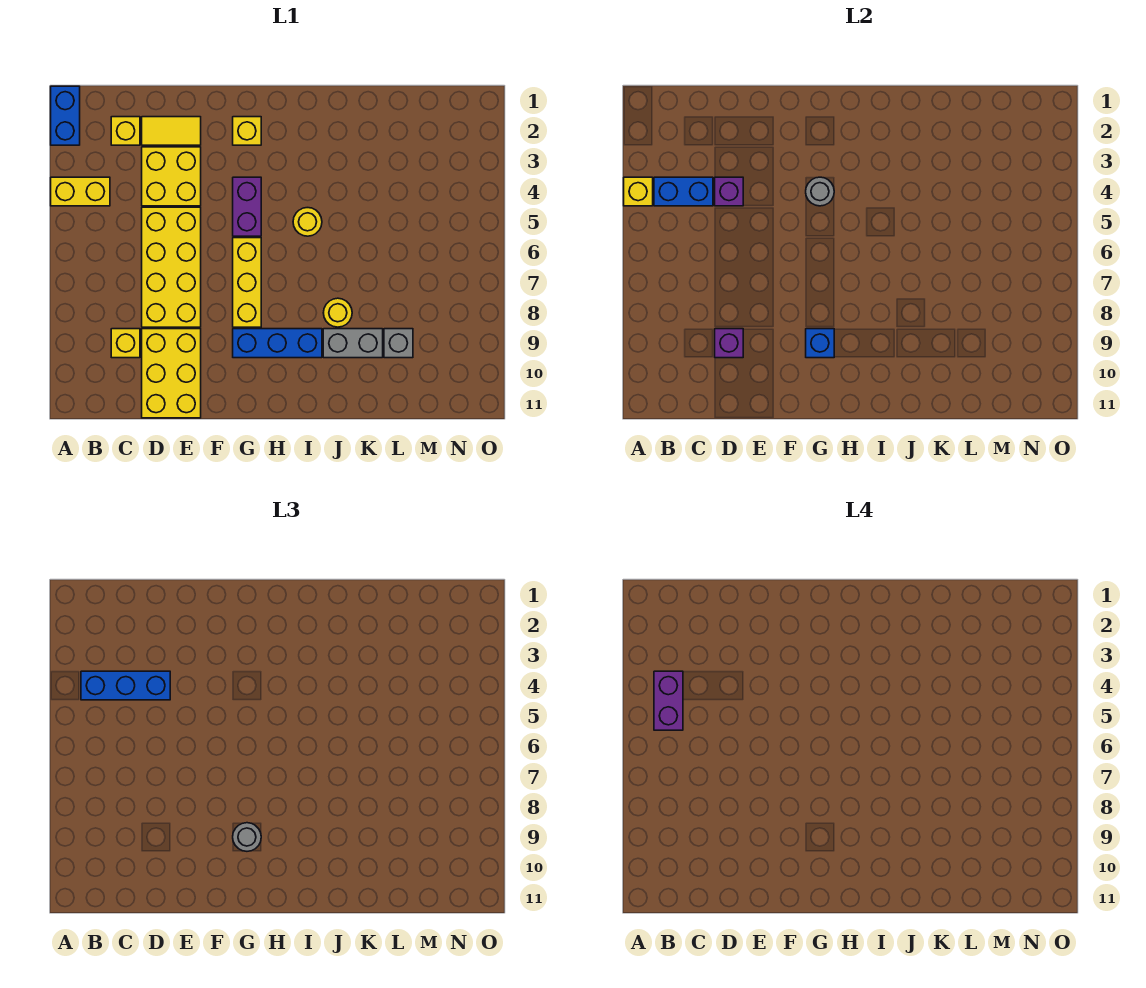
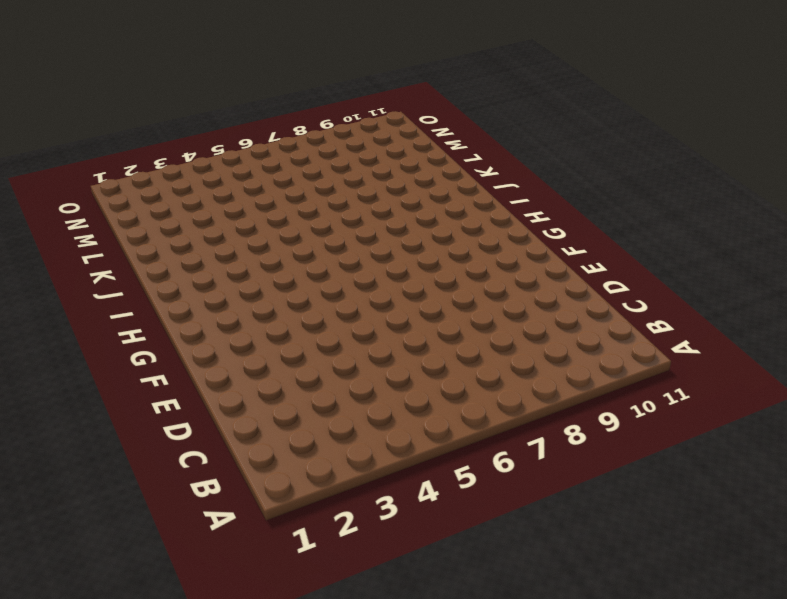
none -> blue brick A1:A2 level 1
none -> yellow brick A4:B4 level 1
none -> yellow brick C2 level 1

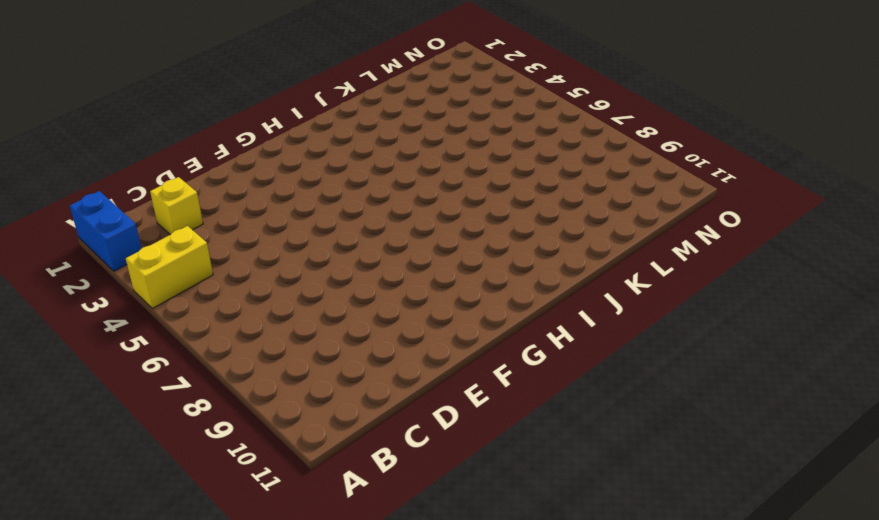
none -> yellow brick C9 level 1
none -> yellow tile D2:E2 level 1
none -> yellow brick D3:E4 level 1

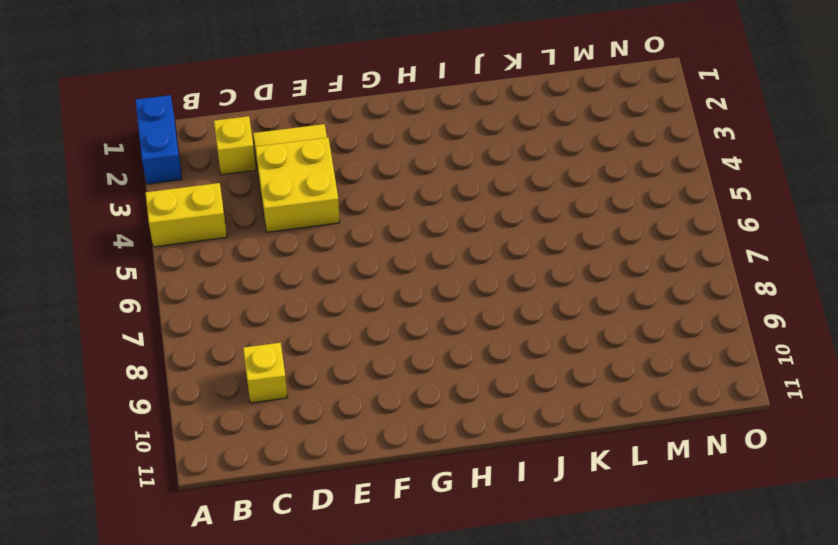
none -> yellow brick D5:E8 level 1
none -> yellow brick D9:E11 level 1
none -> yellow brick G2 level 1

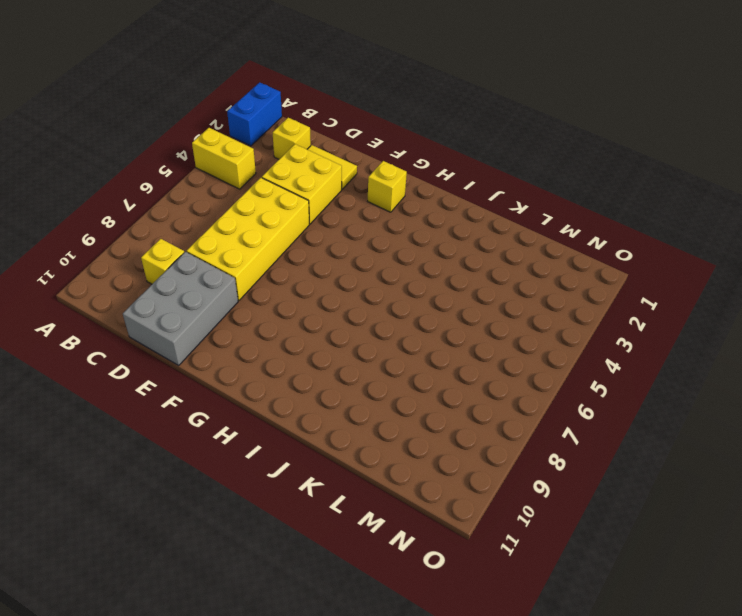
grey brick D9:E11 level 1 -> yellow brick D9:E11 level 1
none -> purple brick G4:G5 level 1
none -> yellow brick G6:G8 level 1
none -> blue brick G9:I9 level 1

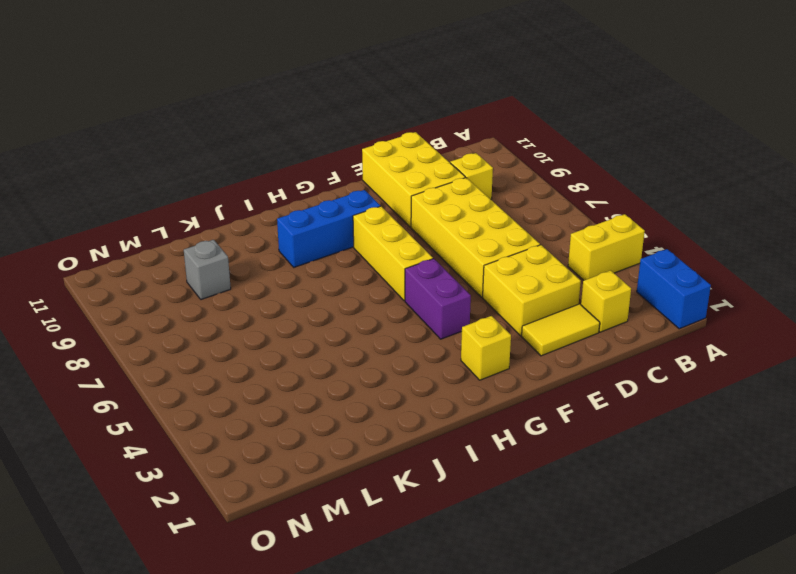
none -> yellow round brick I5 level 1
none -> yellow round brick J8 level 1
none -> grey brick J9:K9 level 1

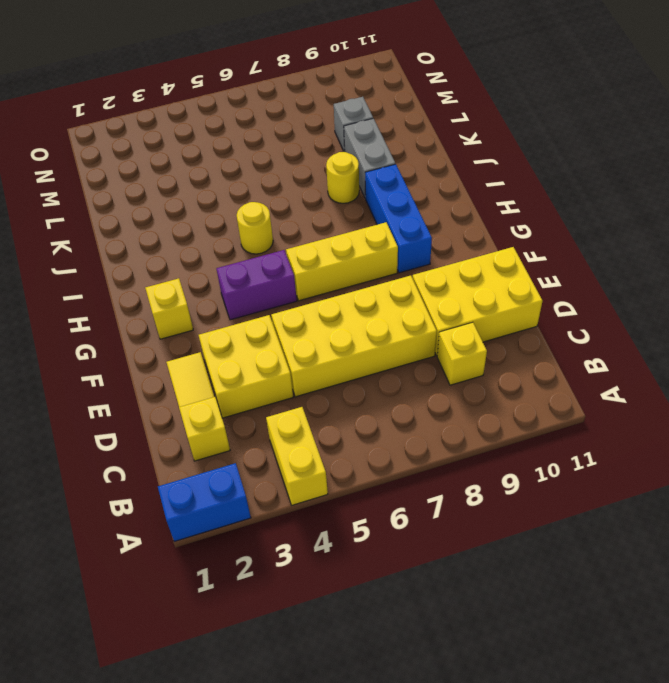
none -> yellow brick A4 level 2
none -> blue brick B4:C4 level 2
none -> purple brick D4 level 2

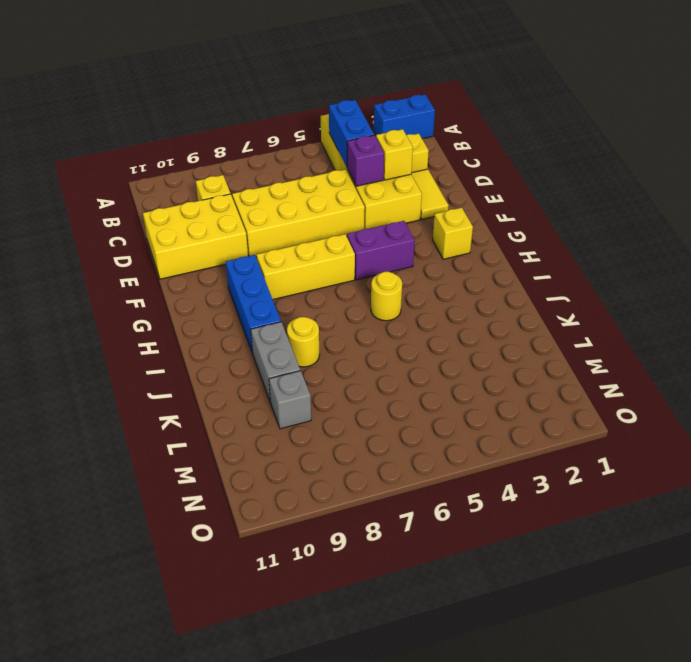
yellow brick D3 level 2 -> yellow brick A4 level 2
none -> purple brick D9 level 2
none -> grey round brick G4 level 2
none -> blue brick G9 level 2

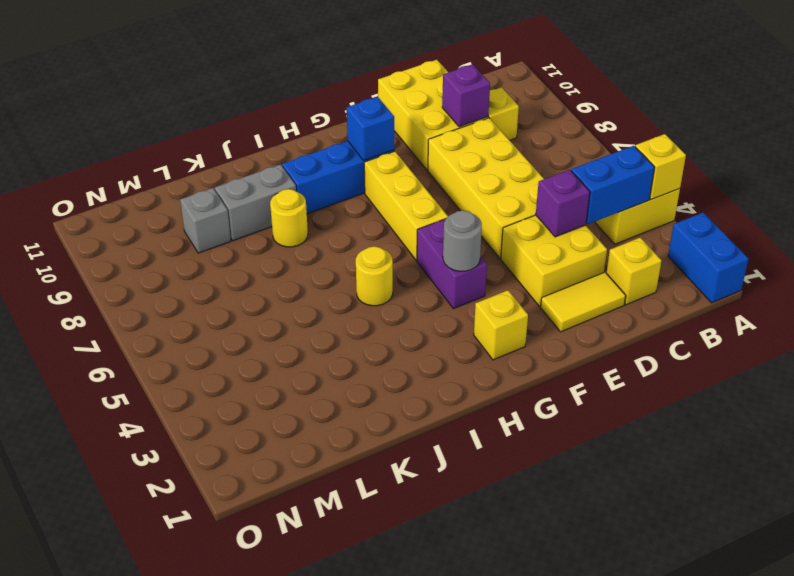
none -> blue brick B4:D4 level 3
none -> grey round brick G9 level 3
none -> purple brick B4:B5 level 4

